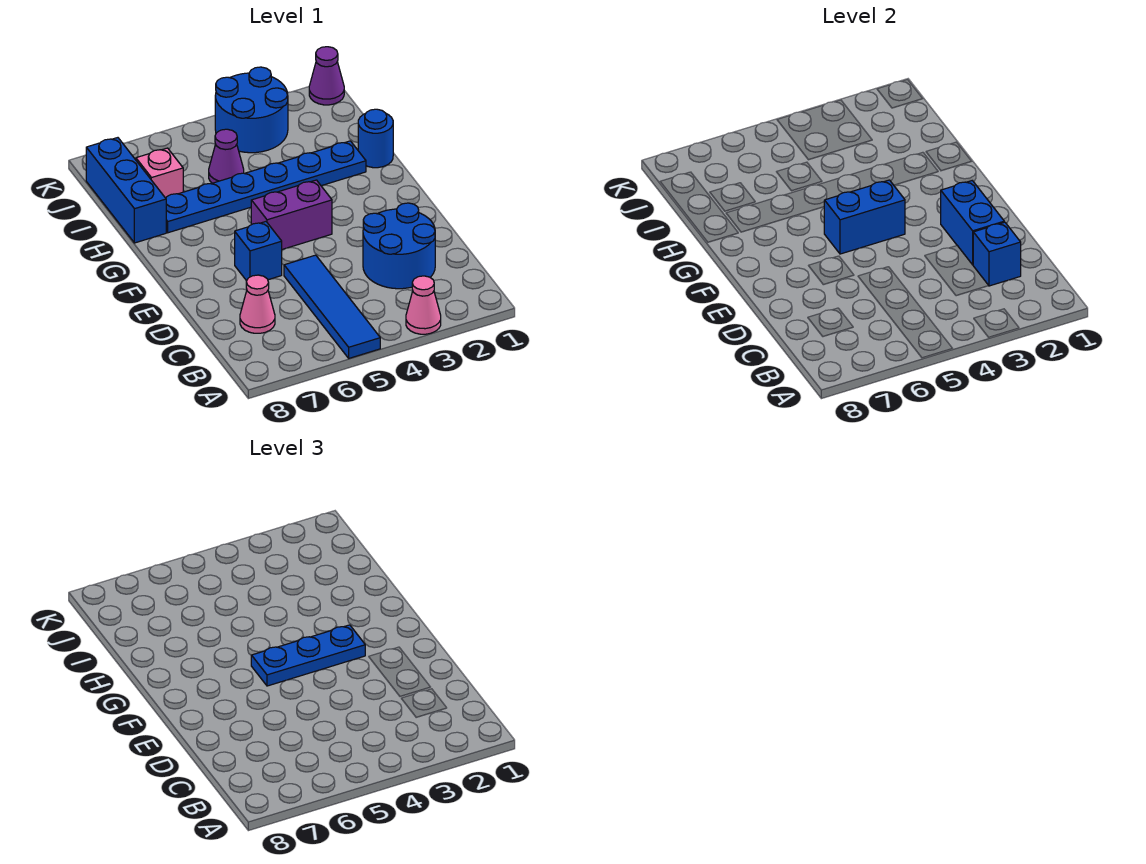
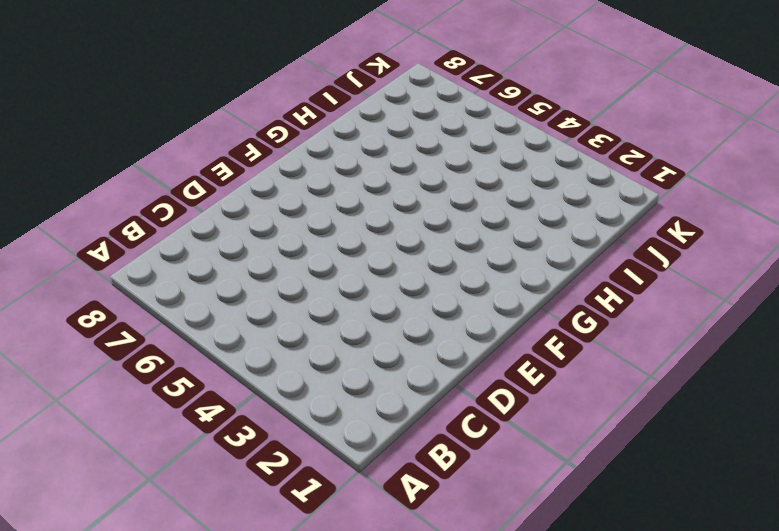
none -> pink cone A3 level 1
none -> blue tile A5:D5 level 1
none -> blue round brick C2:D3 level 1

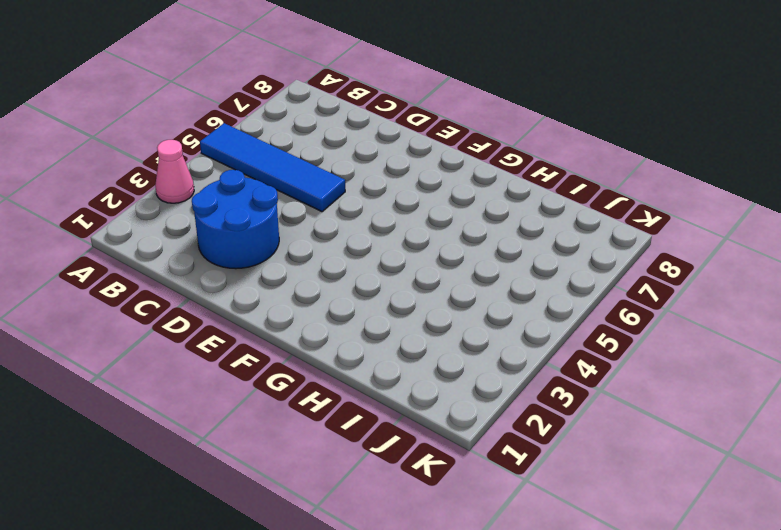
none -> pink cone C7 level 1
none -> blue brick E6 level 1
none -> purple brick F4:F5 level 1

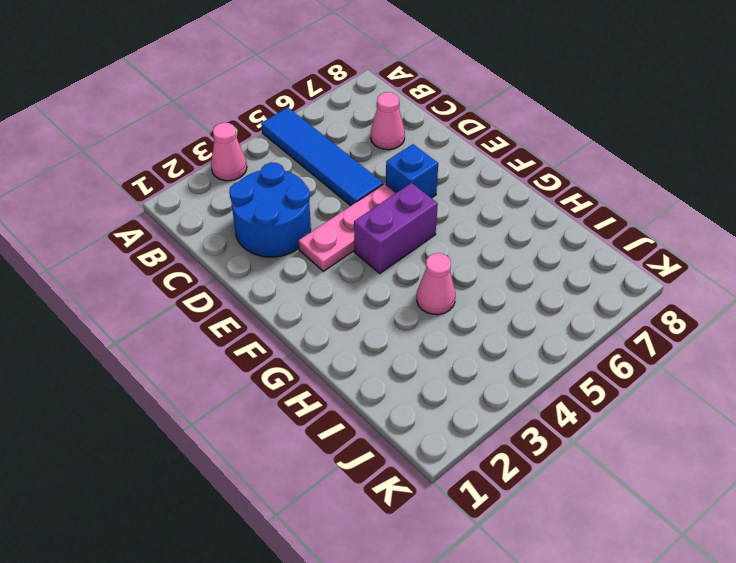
pink plate E3:E5 level 1 -> none
pink cone H4 level 1 -> blue plate H2:H7 level 1
none -> blue round brick H1 level 1
none -> blue brick H8:J8 level 1
none -> purple cone I5 level 1

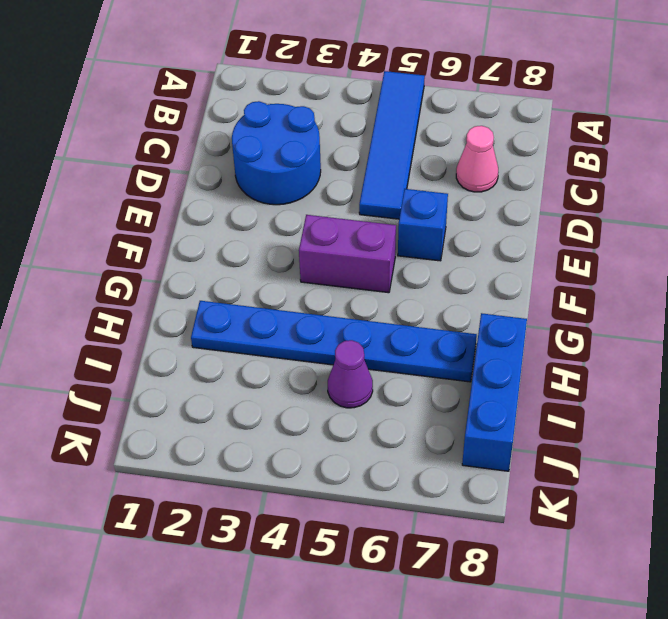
none -> pink cone A3 level 1
none -> blue round brick H1 level 1
none -> pink brick I7 level 1

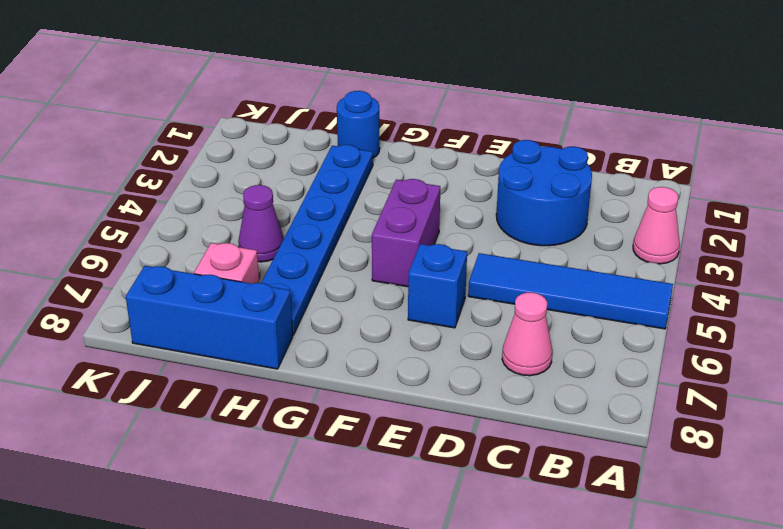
none -> blue round brick J3:K4 level 1
none -> purple cone K1 level 1
none -> blue brick C2 level 2

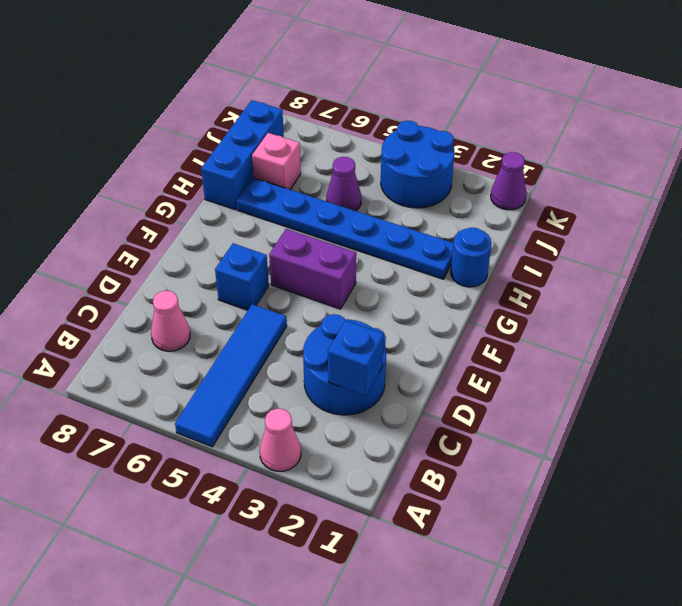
none -> blue brick D2:E2 level 2
none -> blue brick F4:F5 level 2
none -> blue plate F3:F5 level 3

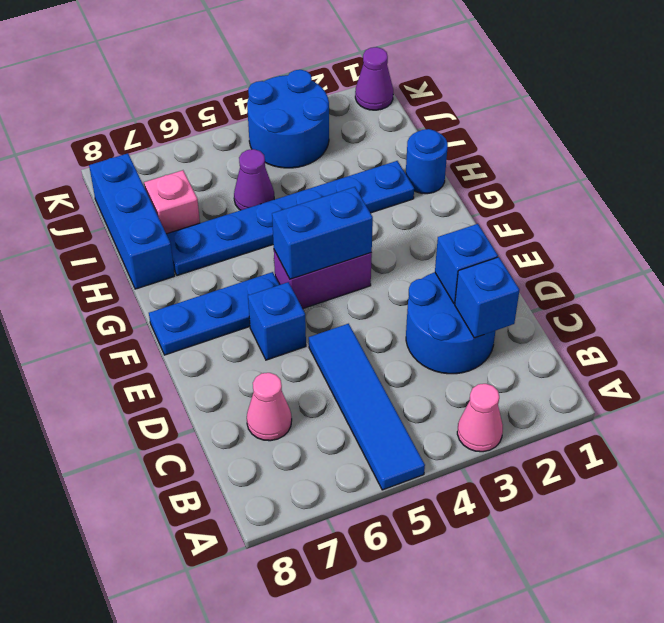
blue brick D2 level 2 -> blue brick D2:E2 level 2
blue plate F6:F8 level 1 -> blue plate F3:F5 level 3

